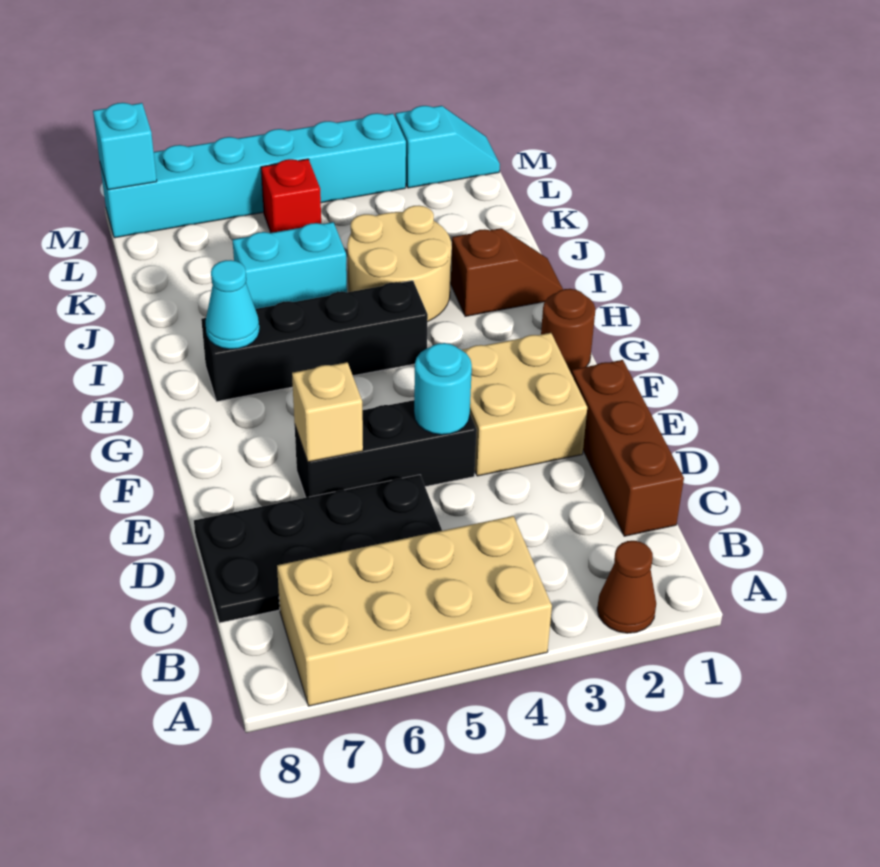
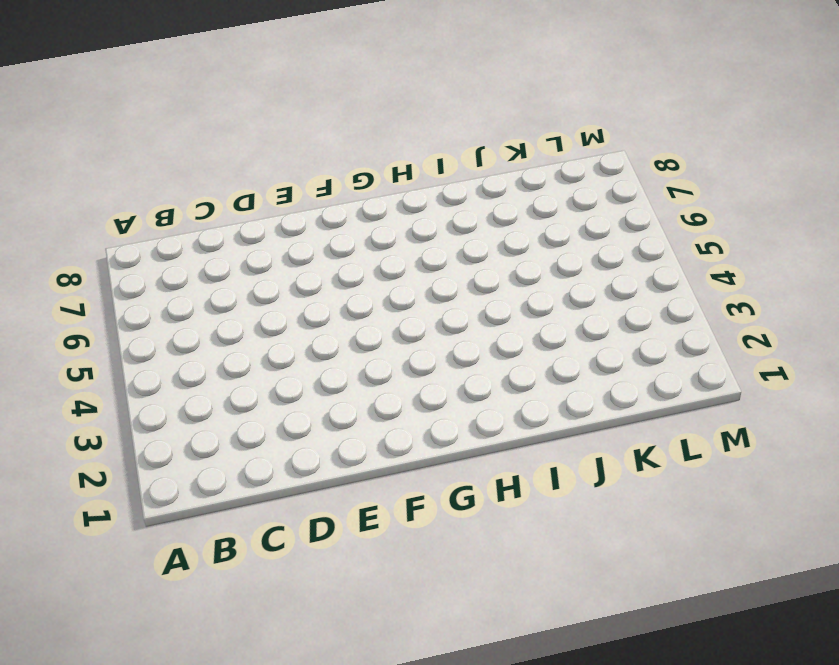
none -> brown cone A2 level 1
none -> tan brick A4:B7 level 1
none -> brown brick C1:E1 level 1

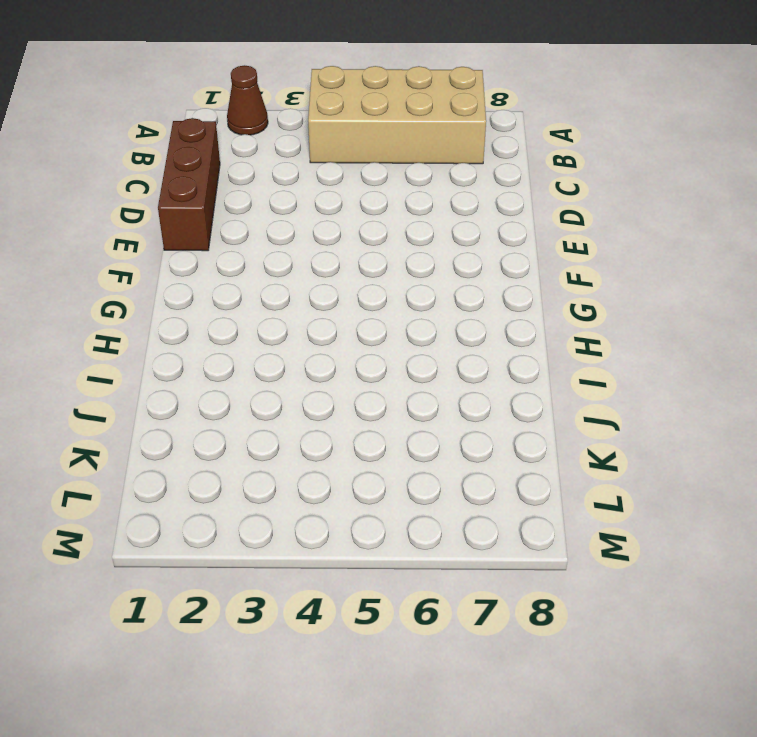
none -> black plate C5:D8 level 1
none -> tan brick E2:F3 level 1
none -> black brick E4:E6 level 1

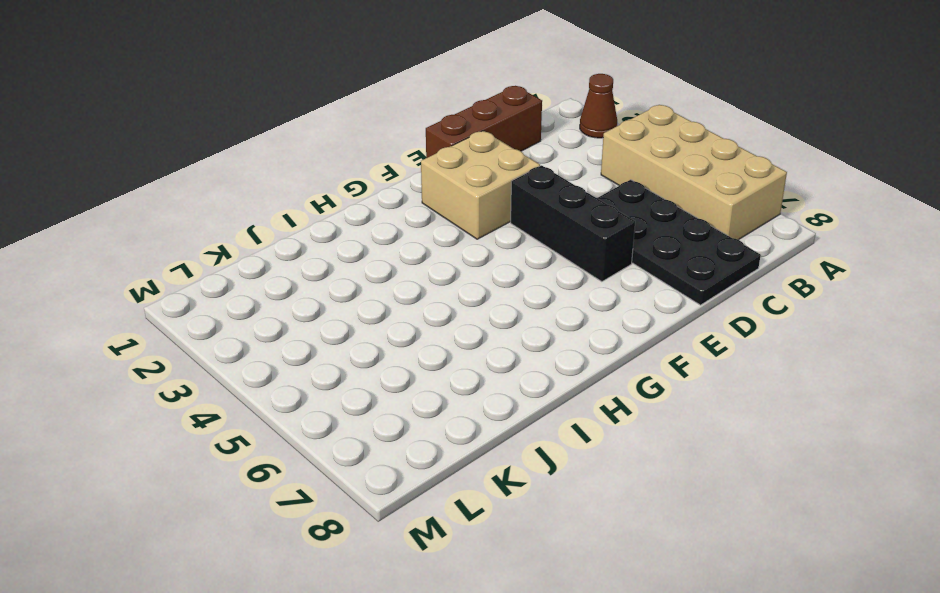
none -> brown round brick G1 level 1
none -> black brick H4:H7 level 1
none -> brown slope I1:I2 level 1 top 2

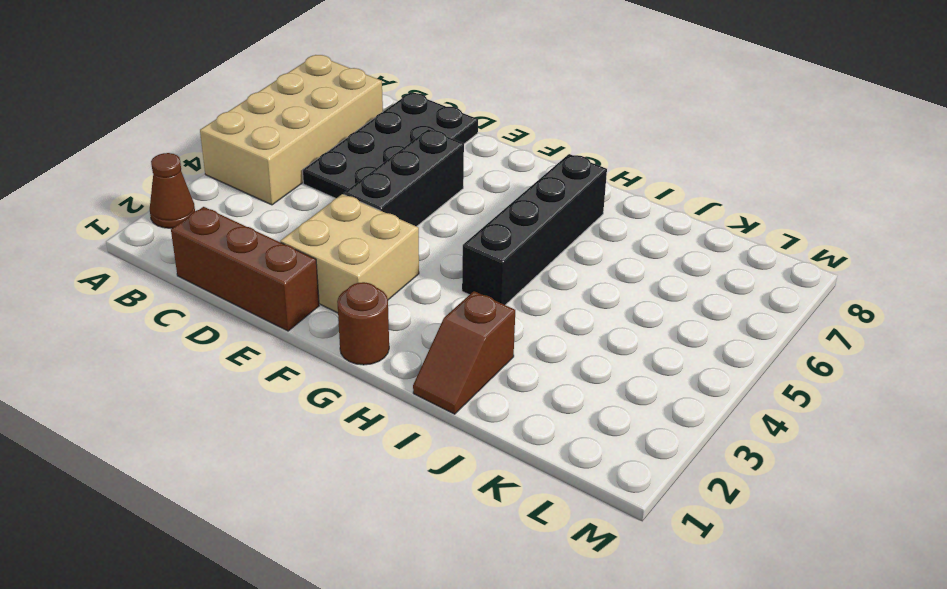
none -> tan round brick I3:J4 level 1
none -> cyan brick J5:J6 level 1
none -> red brick L5 level 1

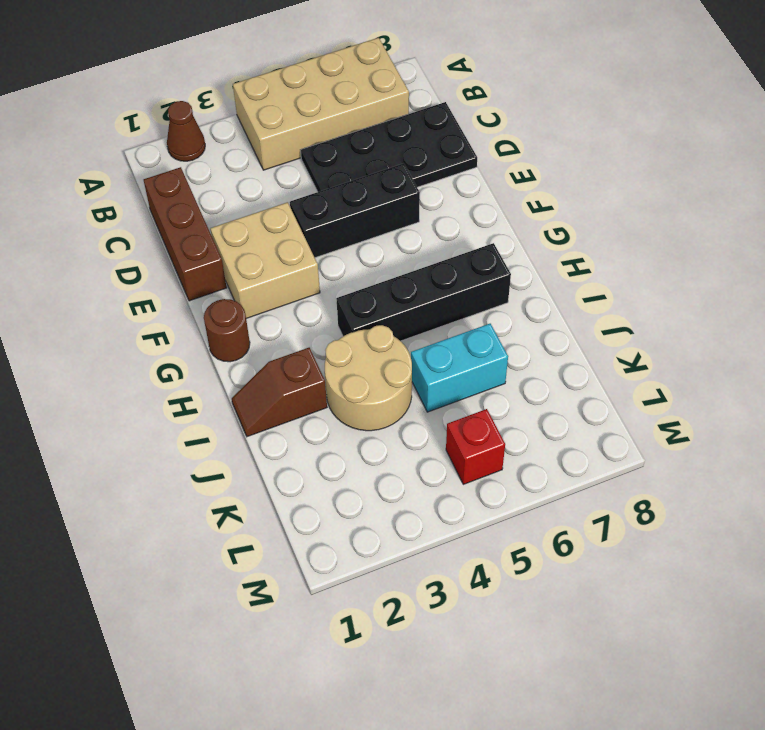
none -> cyan slope M1:M2 level 1 top 2
none -> cyan brick M3:M8 level 1
none -> cyan round brick E4 level 2

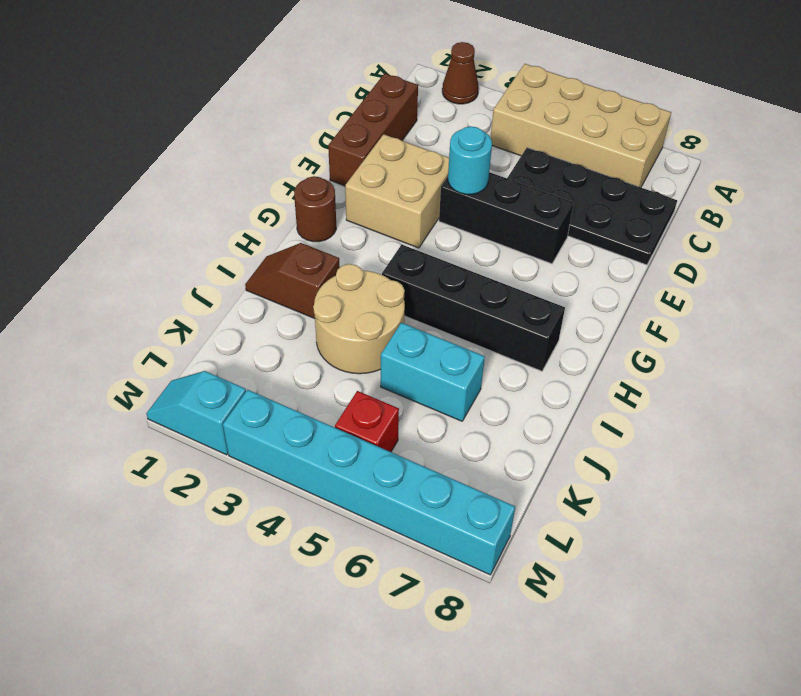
none -> tan brick E6 level 2
none -> cyan cone H7 level 2
none -> cyan brick M8 level 2

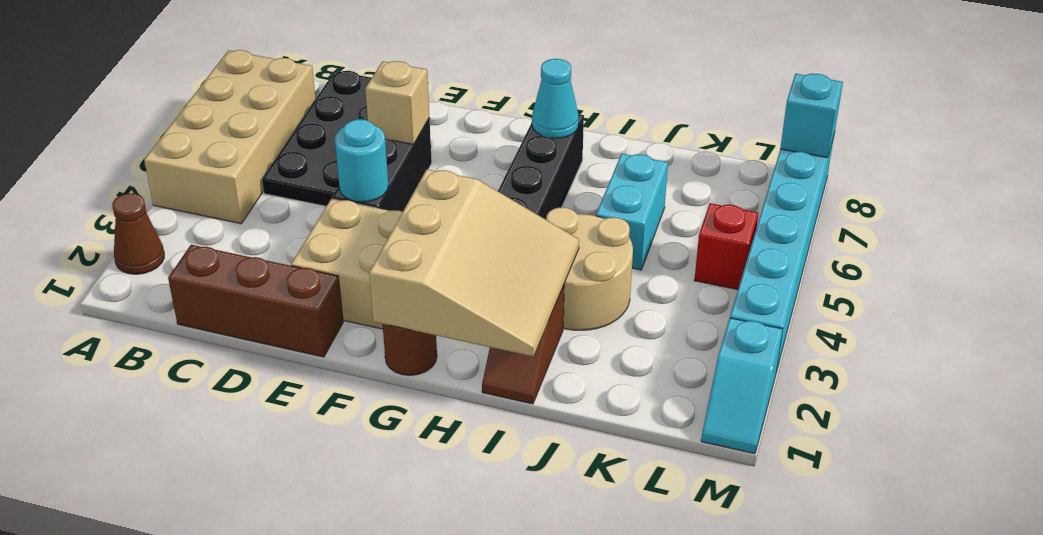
tan slope G1:I3 level 2 top G -> none

